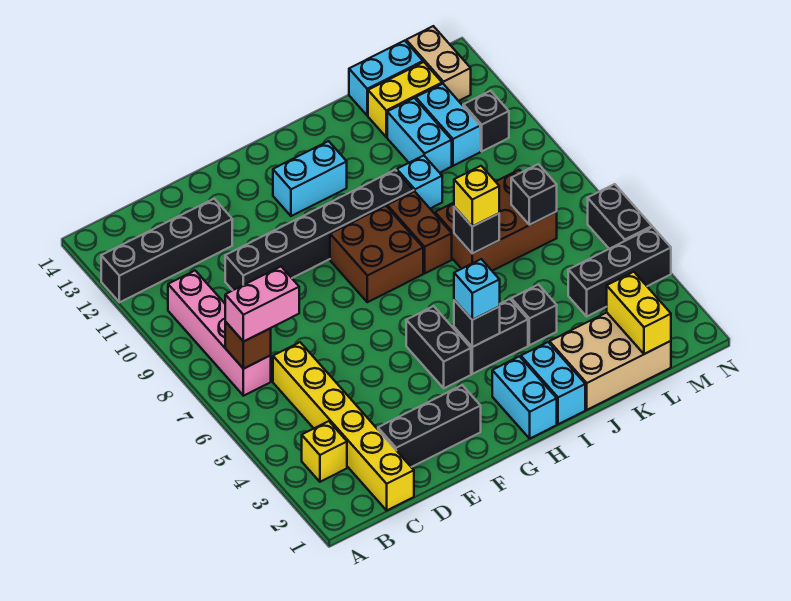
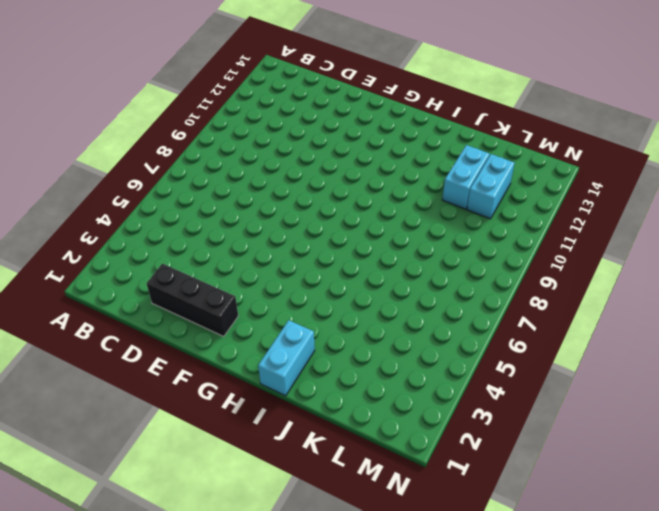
none -> black brick A12:D12 level 1
none -> yellow brick B3 level 1
none -> pink brick B7:B10 level 1
none -> yellow brick C1:C6 level 1

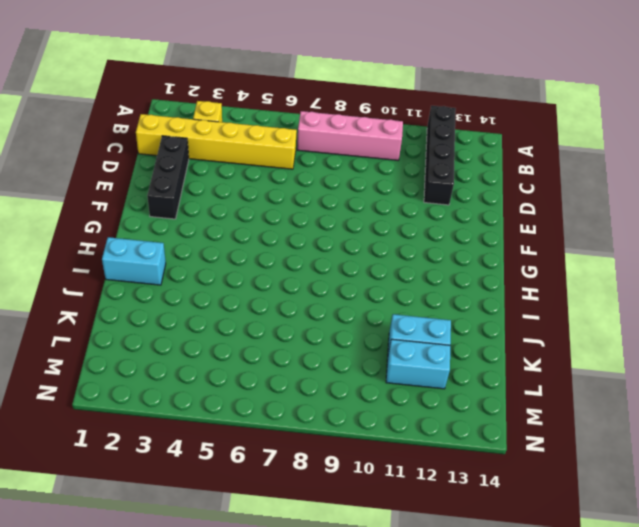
none -> black brick D10:I10 level 1
none -> black brick G4:G5 level 1
none -> brown brick G8:H9 level 1
none -> cyan brick G12:H12 level 1

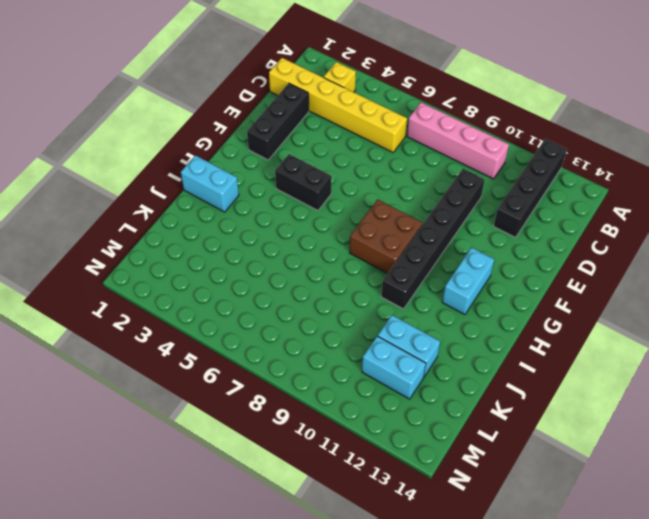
none -> cyan brick H1:H2 level 1
none -> black brick H4:I4 level 1
none -> brown brick I8:I9 level 1
none -> tan brick J1:L2 level 1

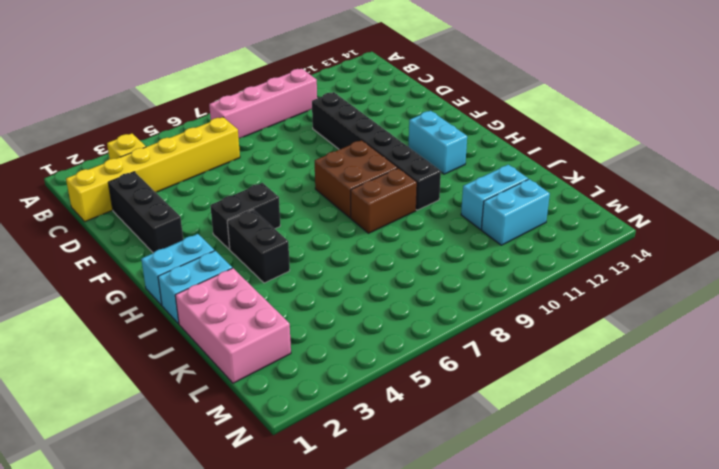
pink brick J1:L2 level 1 -> tan brick J1:L2 level 1
none -> black brick A12:D12 level 1
none -> black brick J4 level 1
none -> brown brick J7:L8 level 1
none -> cyan brick J10 level 1

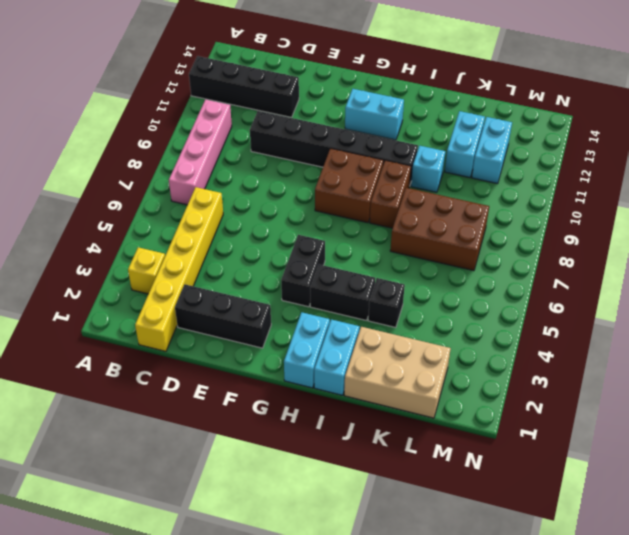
none -> yellow brick K13:L13 level 1
none -> cyan brick K14:L14 level 1
none -> black brick L4:N4 level 1
none -> black brick M11 level 1

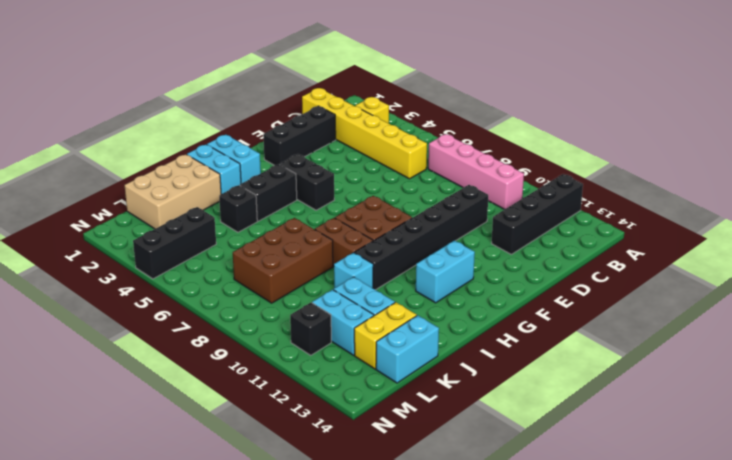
none -> tan brick M13:M14 level 1
none -> black brick N5:N6 level 1
none -> brown brick B7 level 2
none -> black brick H4 level 2

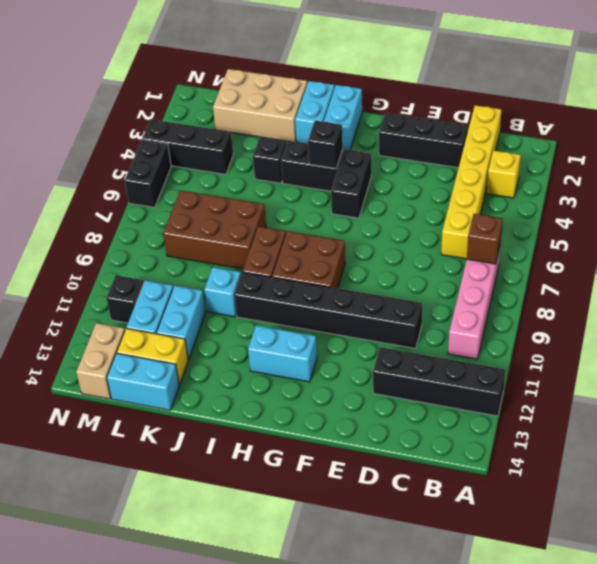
none -> black brick J7 level 2
none -> yellow brick L1:L2 level 2
none -> black brick L7 level 2
none -> pink brick B7:C7 level 3

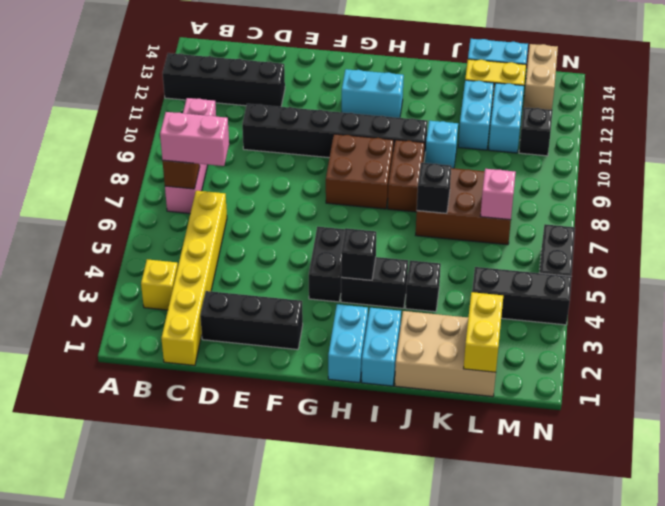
pink brick L7 level 2 -> black brick L7 level 2
none -> cyan brick H4 level 3
none -> yellow brick J7 level 3

